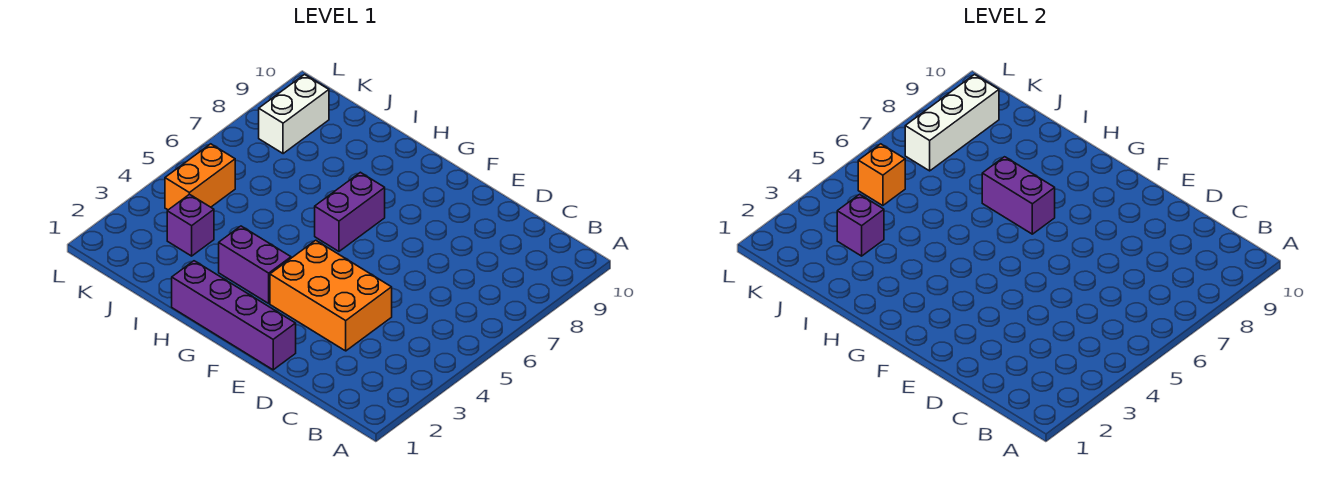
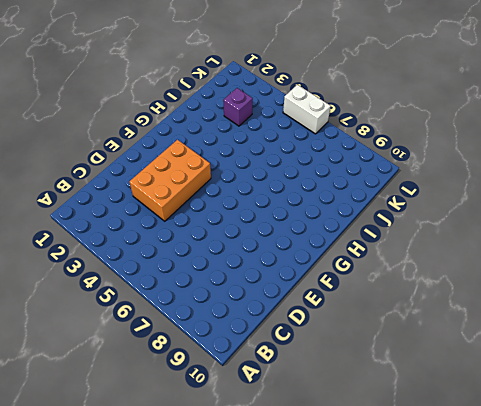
white brick L5:L6 level 1 -> white brick K8:K9 level 1
none -> purple brick E1:H1 level 1
none -> purple brick G3:H3 level 1

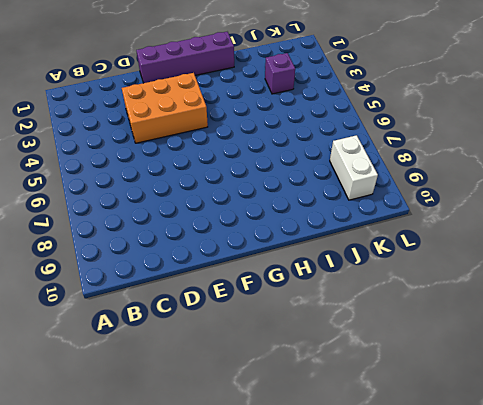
none -> purple brick G3:H3 level 1
none -> purple brick G6:G7 level 1

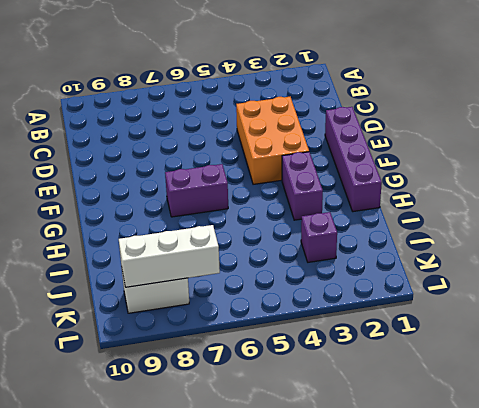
none -> orange brick K4:K5 level 1
none -> purple brick G7:H7 level 2

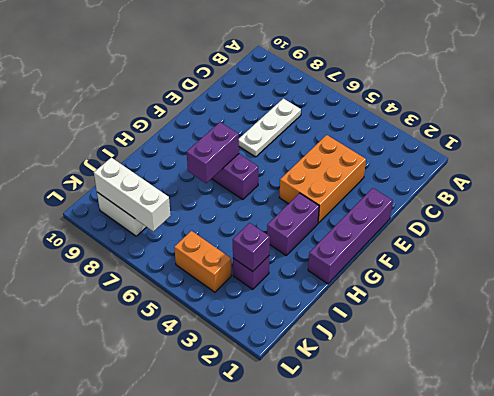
white plate C7:E7 level 1 -> none
none -> orange brick K5 level 2

